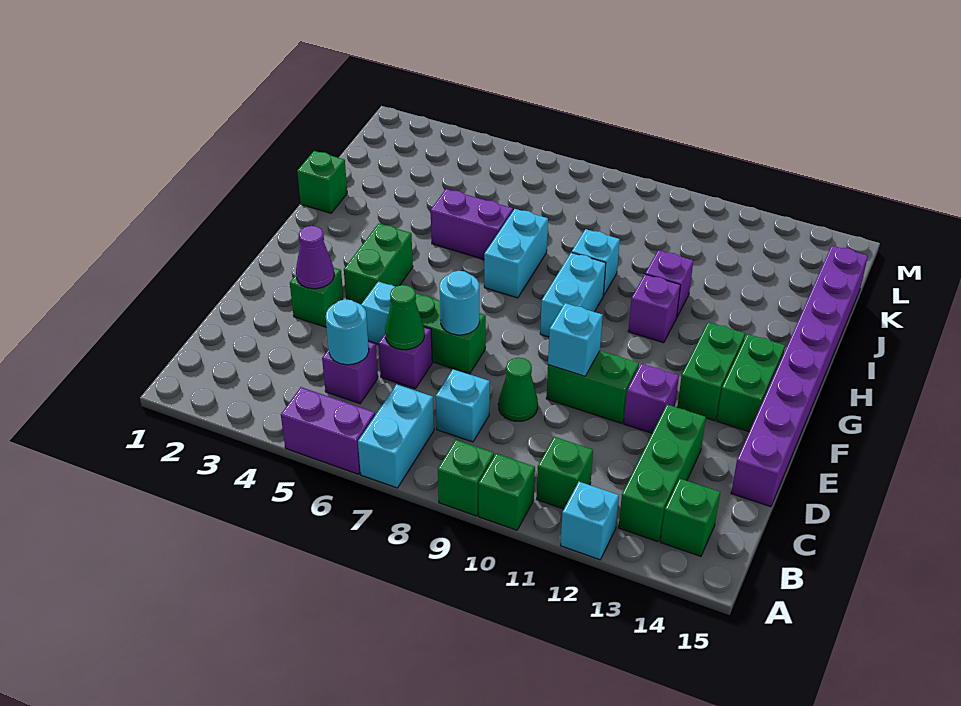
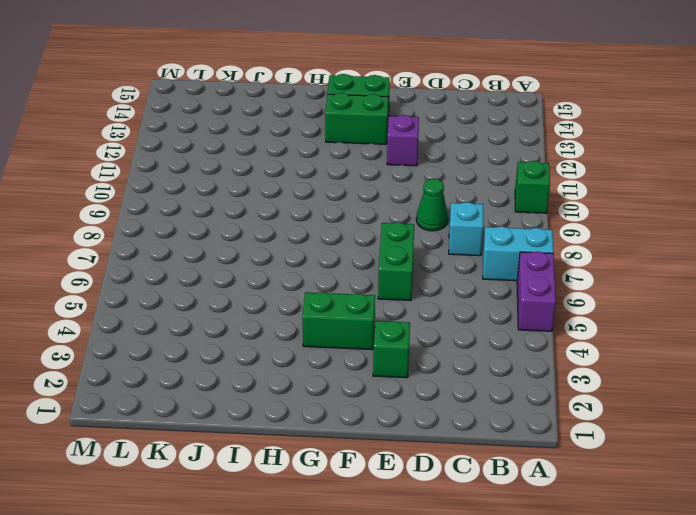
none -> green brick A9 level 1
none -> cyan brick A12 level 1
none -> green brick B11 level 1
none -> green brick B13:D13 level 1

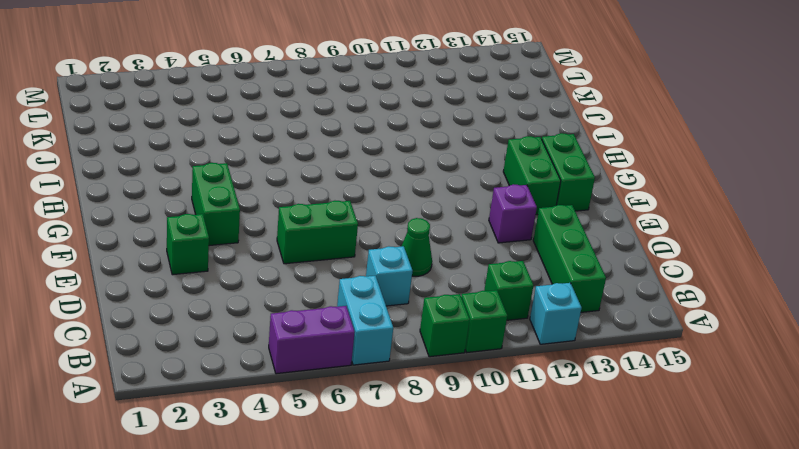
none -> green brick B14 level 1
none -> purple brick C5 level 1
none -> purple brick D6 level 1
none -> purple brick D15:K15 level 1

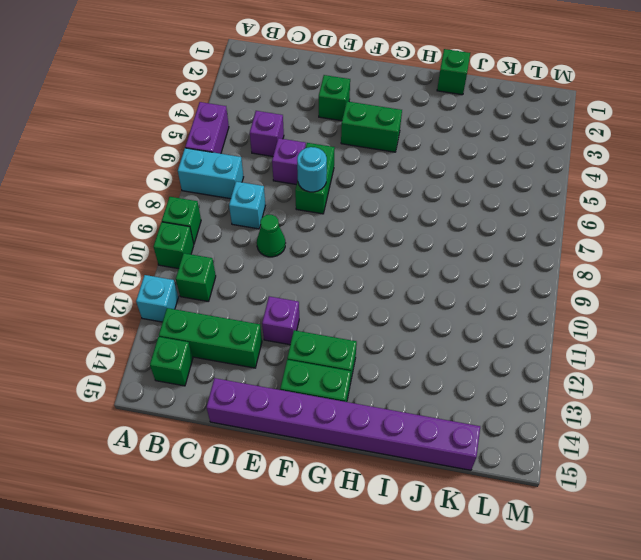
none -> cyan brick E5 level 1
none -> green brick E10:E11 level 1
none -> cyan brick G9:H9 level 1
none -> cyan brick H7:I7 level 1

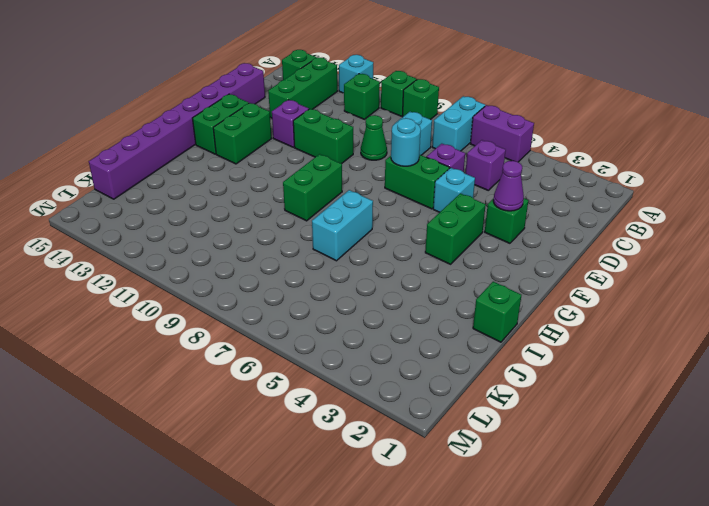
green brick G9:H9 level 1 -> cyan brick G9:H9 level 1
none -> purple brick H11 level 1
none -> purple brick I5:I6 level 1
none -> cyan brick I9 level 1
none -> purple brick I11 level 1

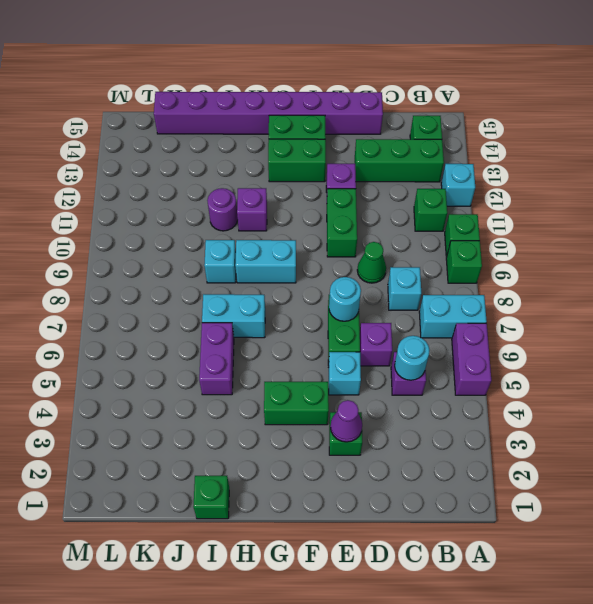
purple round brick I11 level 1 -> purple brick I11 level 1
none -> green cone D6 level 2
none -> cyan brick E10 level 2

